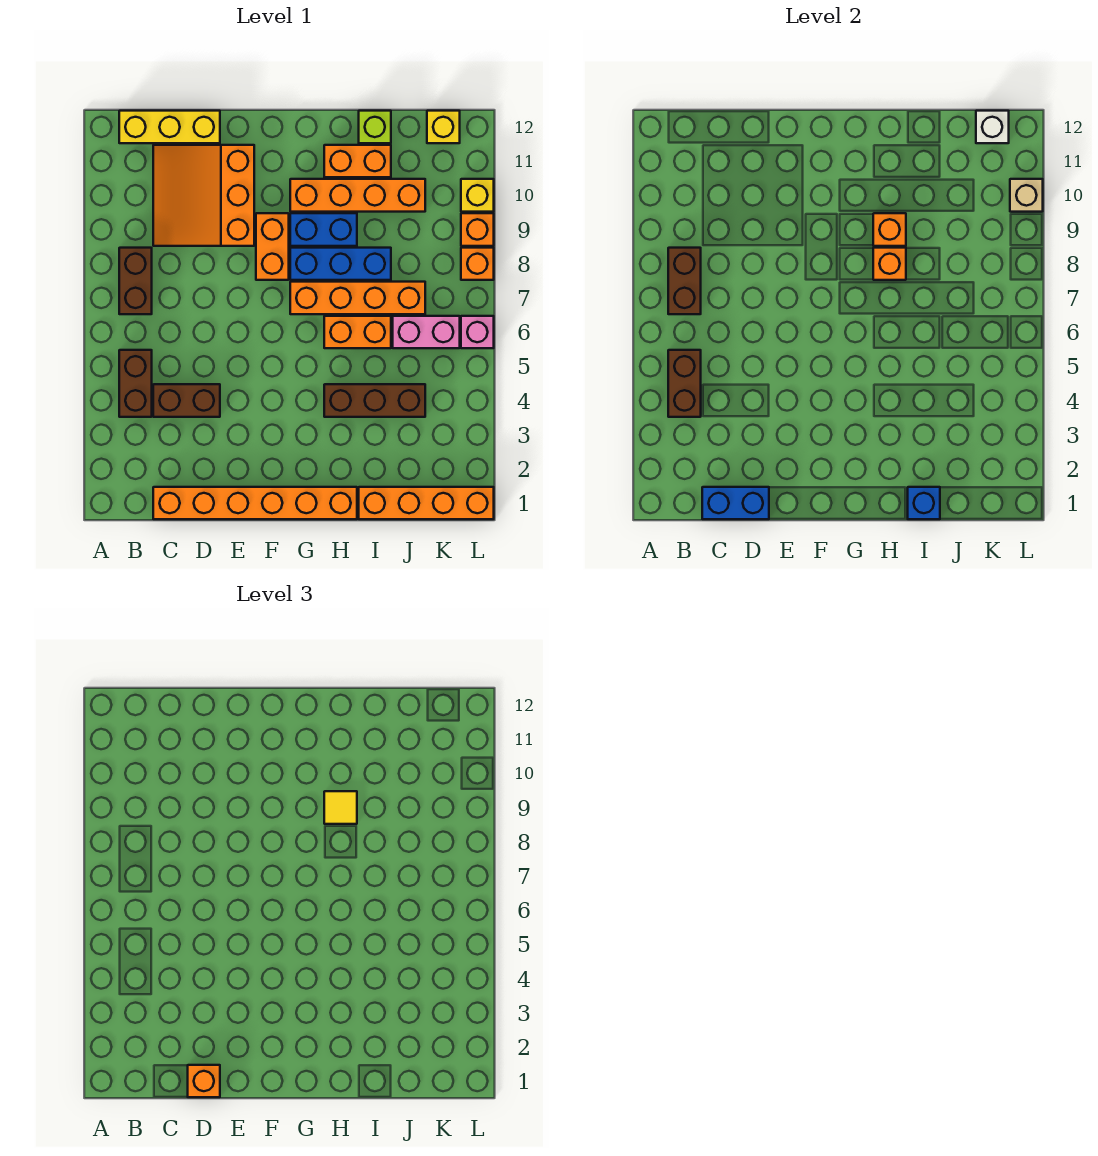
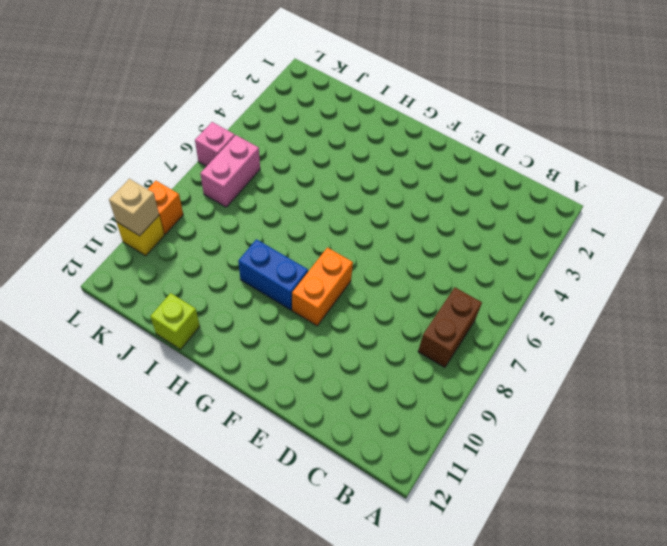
pink brick K6:K7 level 1 -> pink brick J6:K6 level 1
none -> brown brick B4:B5 level 1
none -> yellow brick B12:D12 level 1
none -> orange brick C1:H1 level 1
none -> brown brick C4:D4 level 1

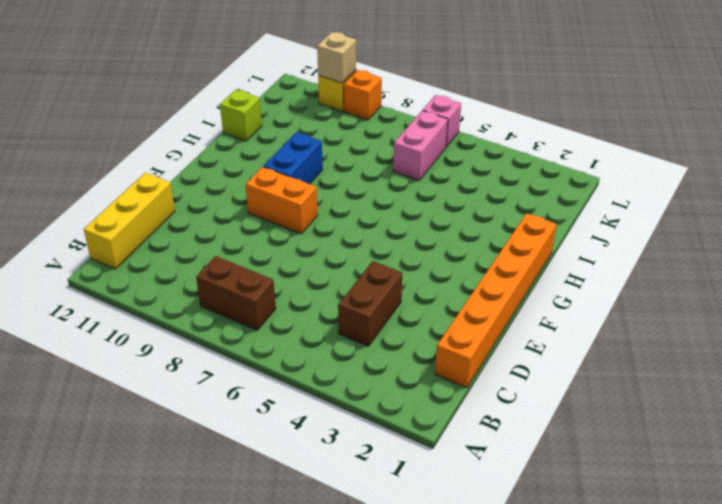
none -> brown brick B4:B5 level 1
none -> orange slope C9:E11 level 1 top E
none -> orange brick G7:J7 level 1
none -> blue brick G8:I8 level 1

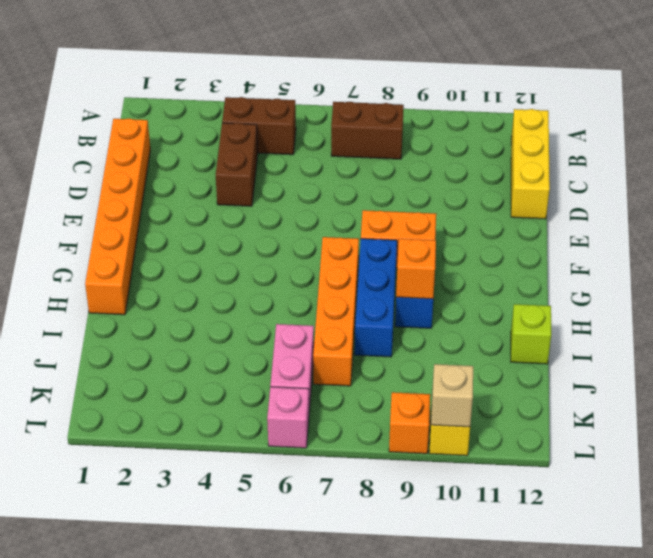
none -> orange slope C9:E11 level 1 top E
none -> orange brick G10:J10 level 1
none -> brown brick H4:J4 level 1
none -> orange brick H6:I6 level 1

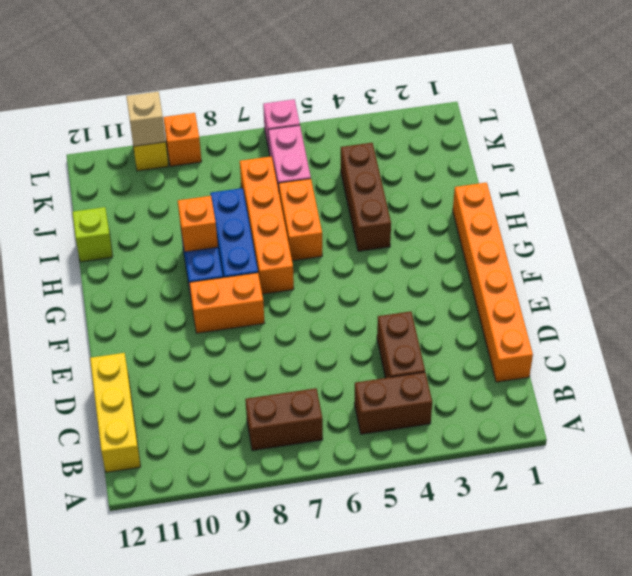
none -> orange slope C9:E11 level 1 top E
none -> orange brick G10:J10 level 1
none -> orange brick H11:I11 level 1
none -> orange brick I1:L1 level 1

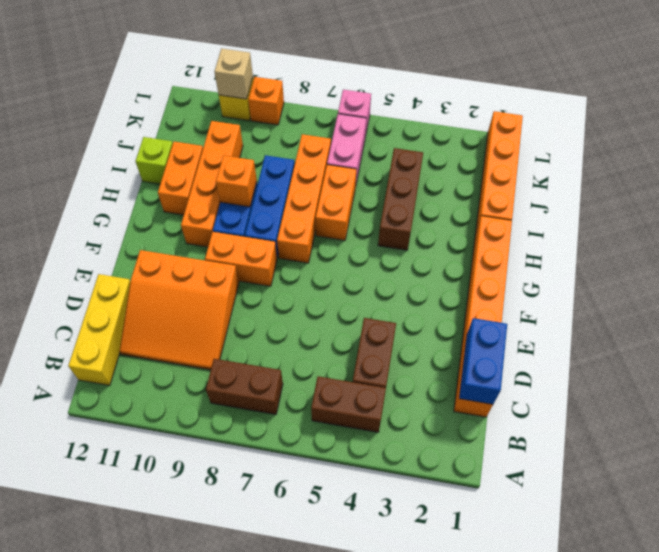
none -> yellow brick K12 level 1
none -> orange brick L8 level 1
none -> brown brick B4:B5 level 2
none -> brown brick B7:B8 level 2

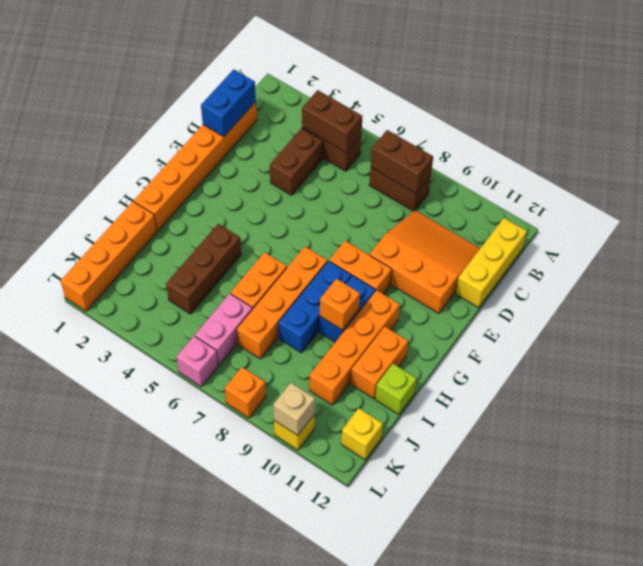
none -> orange brick L9 level 1
none -> orange brick H8 level 2
none -> blue brick I1 level 2
none -> white brick K12 level 2

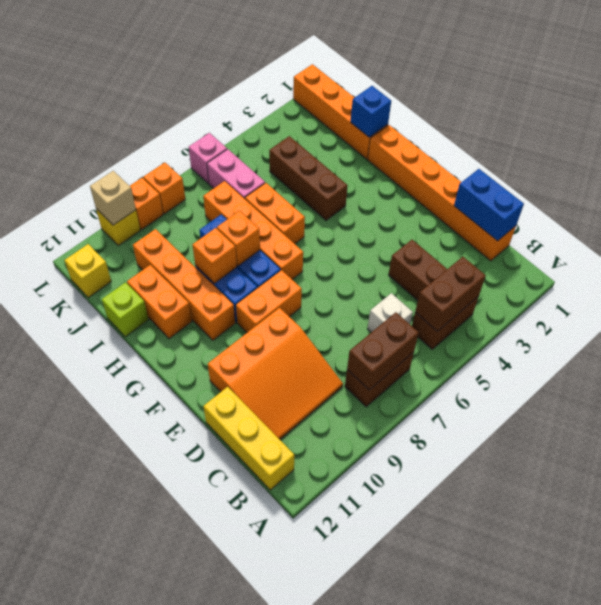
white brick C6 level 1 -> white brick K12 level 2
none -> orange brick D1 level 3
none -> yellow tile H9 level 3

